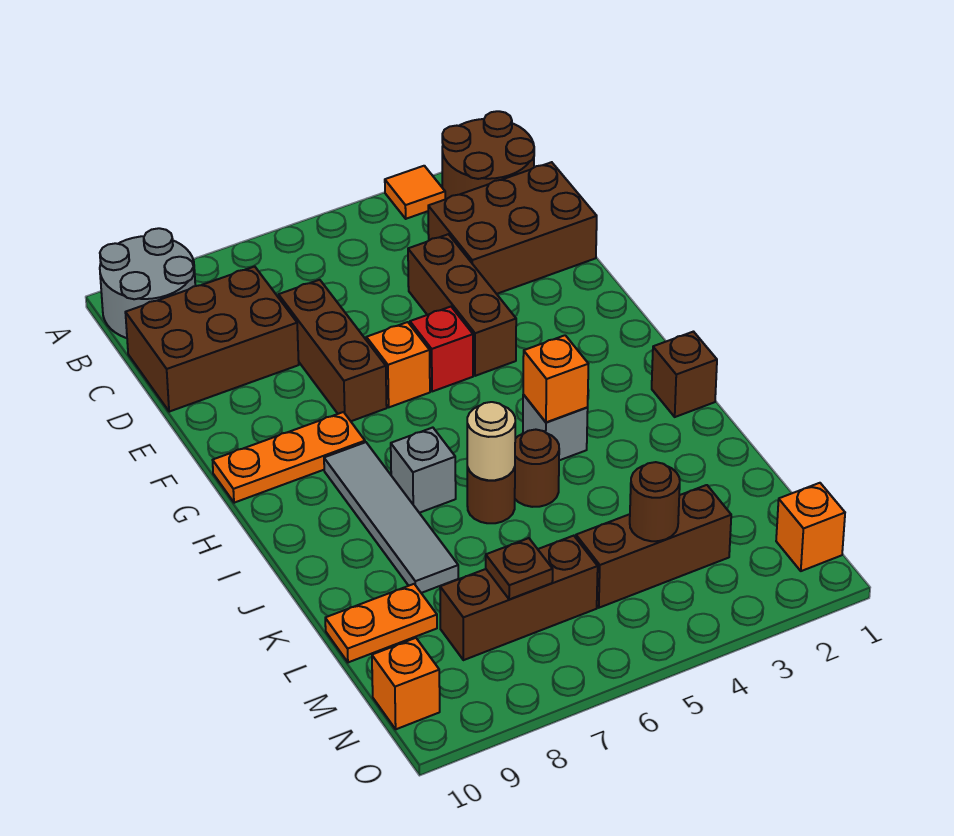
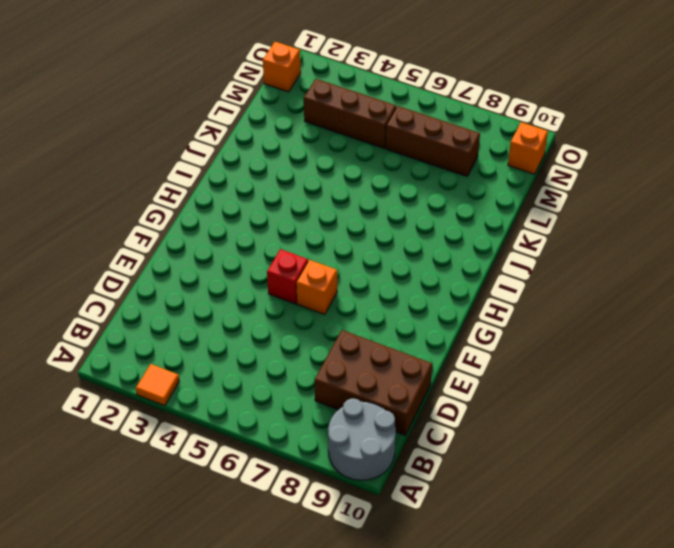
none -> brown round brick A1:B2 level 1
none -> brown brick C1:D3 level 1
none -> brown brick D4:F4 level 1

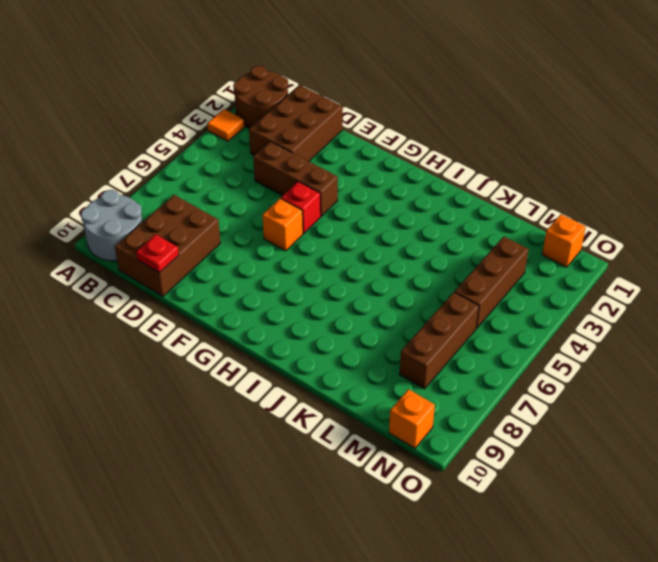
red plate D10 level 2 -> none
none -> brown brick D7:F7 level 1
none -> orange plate G8:G10 level 1
none -> grey tile H8:K8 level 1

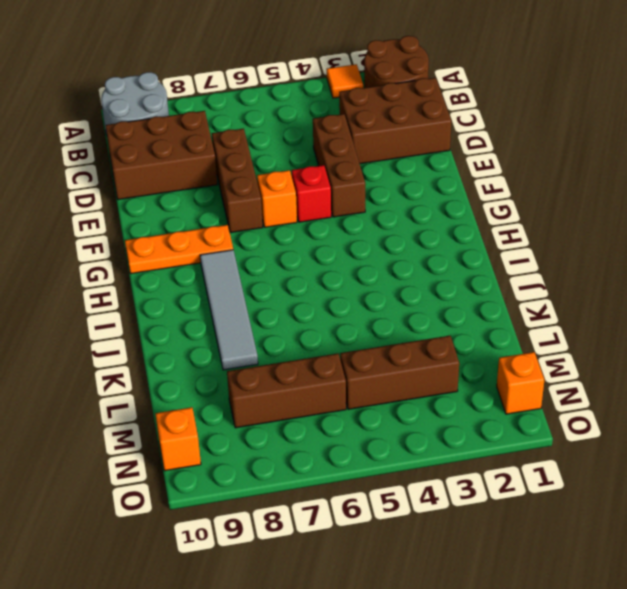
none -> brown brick I1 level 1
none -> grey brick I4 level 1
none -> grey brick I7 level 1

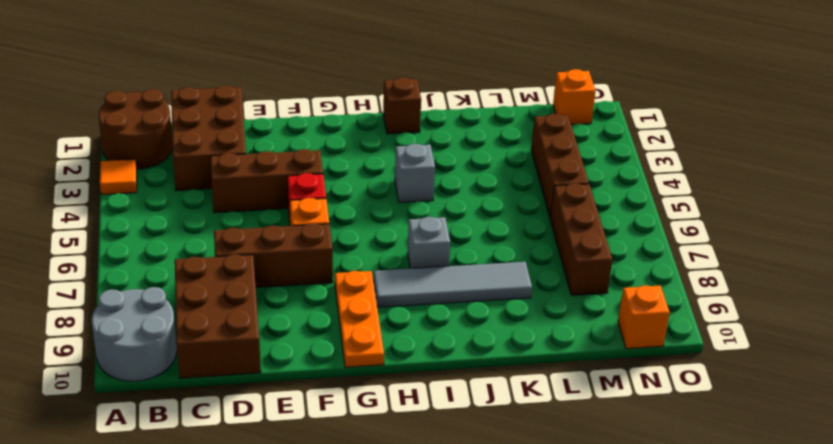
none -> brown round brick J5 level 1
none -> brown round brick J6 level 1
none -> orange plate L9:L10 level 1

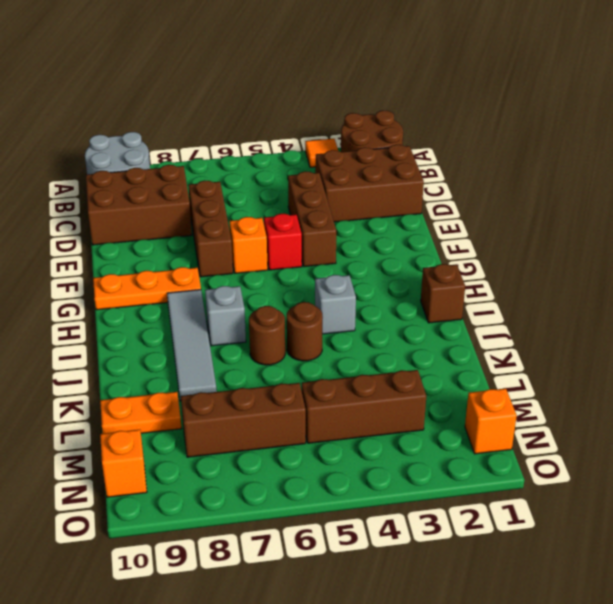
none -> orange brick I4 level 2
none -> tan round brick J6 level 2
none -> brown round brick M4 level 2

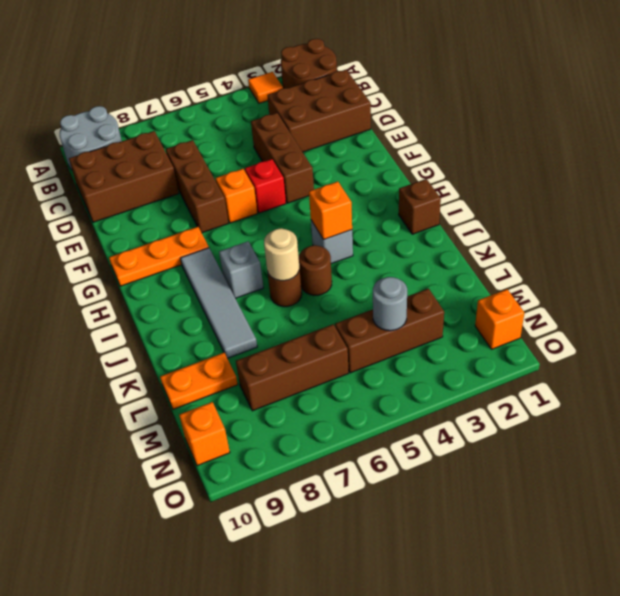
grey round brick M4 level 2 -> brown round brick M4 level 2
none -> brown plate M7 level 2

